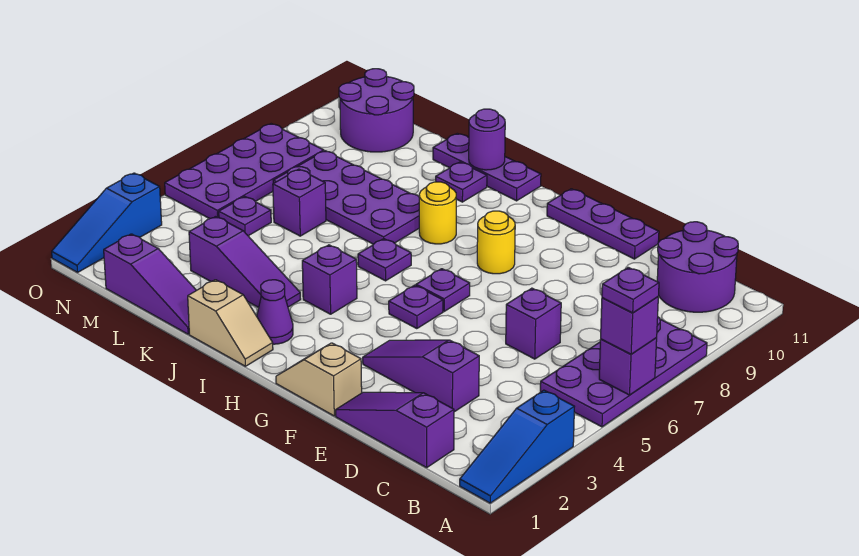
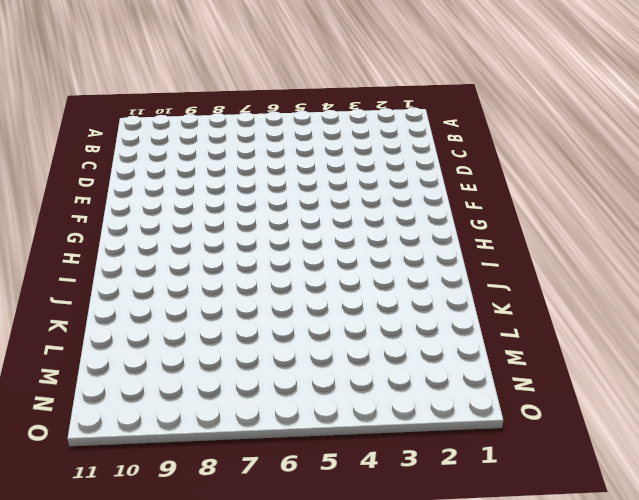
none -> blue slope A1:A3 level 1 top 3
none -> purple plate A5:B8 level 1
none -> purple round brick B10:C11 level 1
none -> purple slope C1:E1 level 1 top C

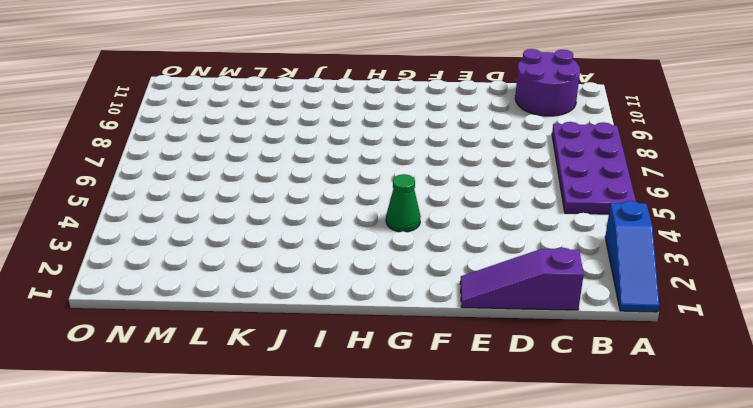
green cone G4 level 1 -> none
none -> purple slope D3:F3 level 1 top D
none -> purple brick D6 level 1
none -> purple plate E11:G11 level 1
none -> tan slope F1:G1 level 1 top F

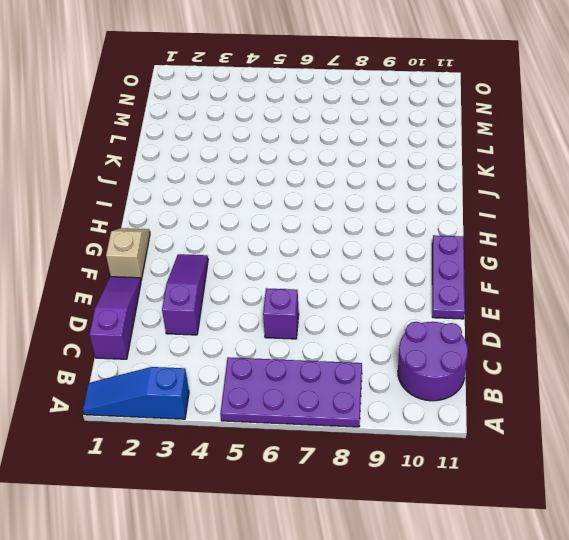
none -> purple plate G5 level 1
none -> purple plate G6 level 1
none -> yellow round brick G8 level 1
none -> tan slope I1:J1 level 1 top J

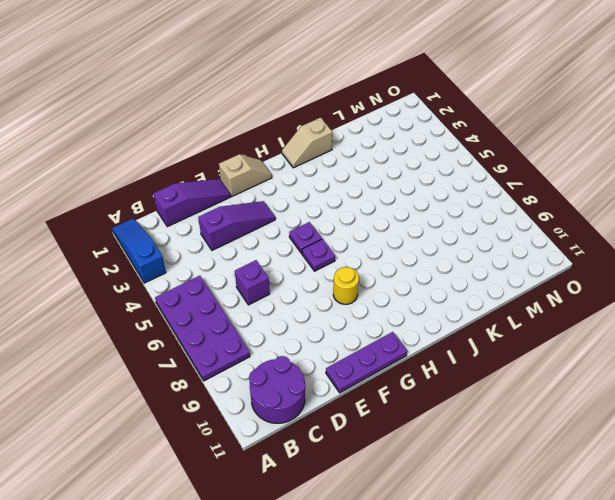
none -> purple cone I2 level 1
none -> purple brick I4 level 1
none -> purple plate I6 level 1
none -> yellow round brick I8 level 1

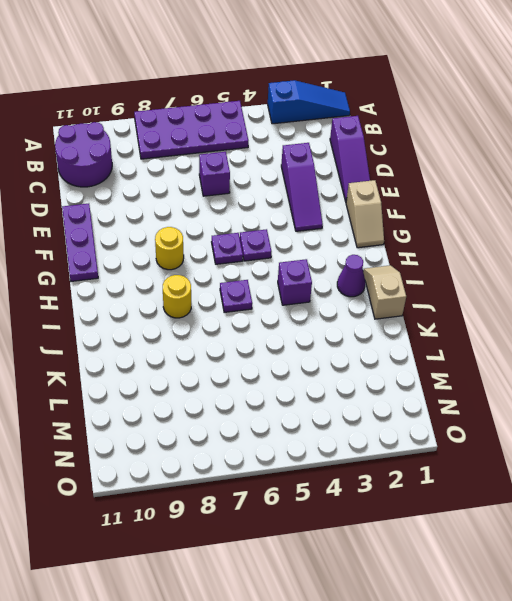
none -> purple plate I11:K11 level 1
none -> purple slope J3:L3 level 1 top L
none -> purple plate J7:M8 level 1
none -> purple plate J10 level 1

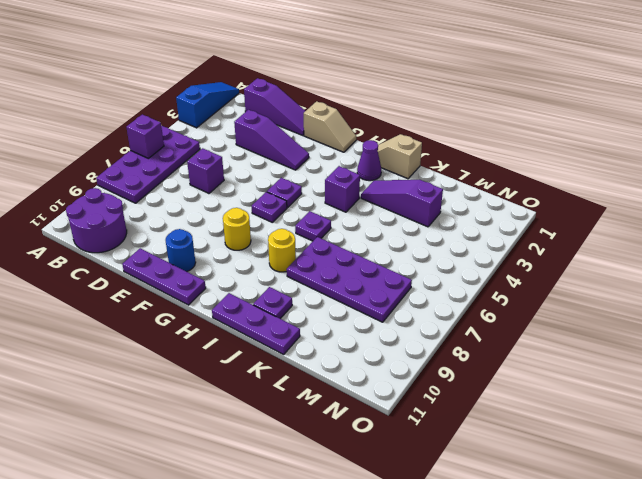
blue round brick F10 level 1 -> none
none -> purple slope K1:M1 level 1 top M
none -> purple brick L6 level 1
none -> purple plate M5 level 1
none -> purple round brick M10:N11 level 1

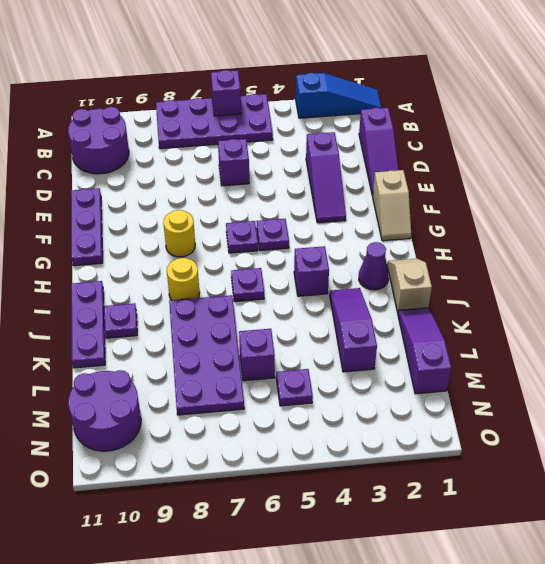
none -> purple plate N5:O8 level 1
none -> blue slope O1:O3 level 1 top 3
none -> purple round brick J11 level 2
none -> purple brick A6 level 3

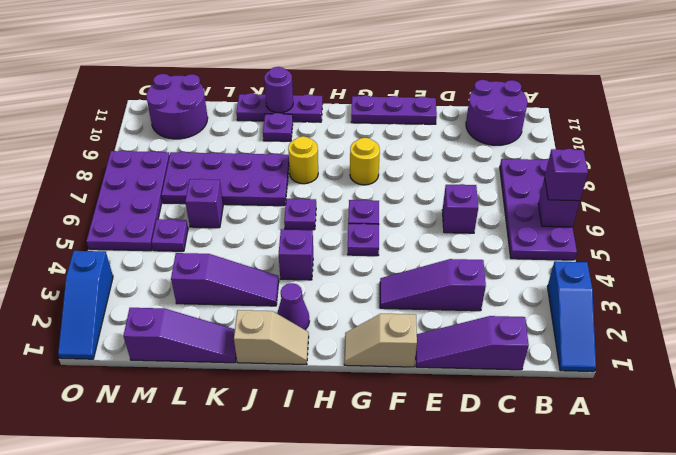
none -> purple plate A6 level 4

